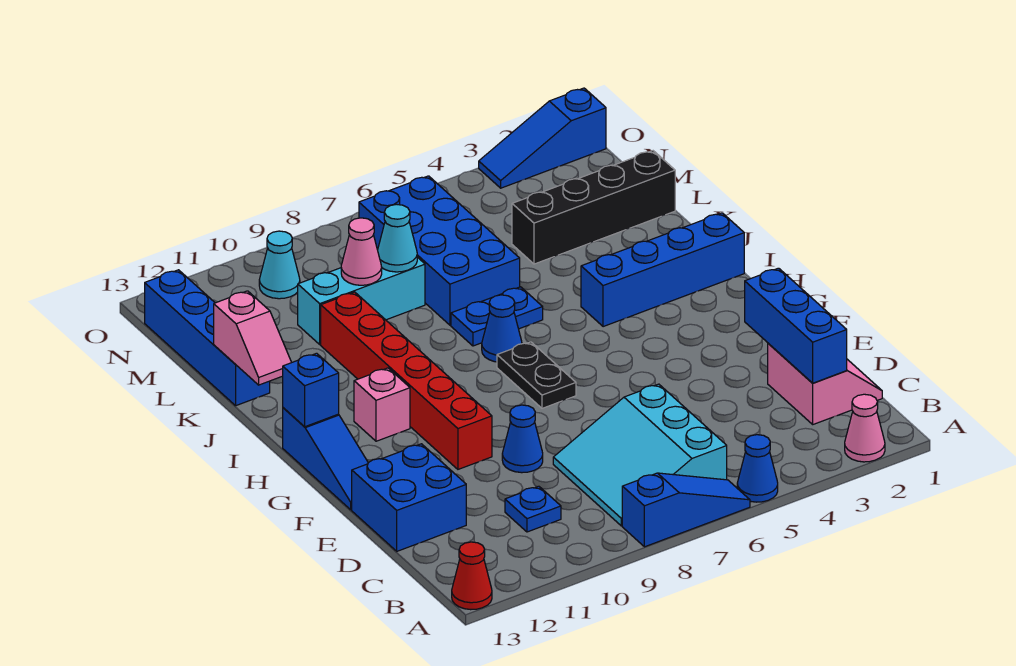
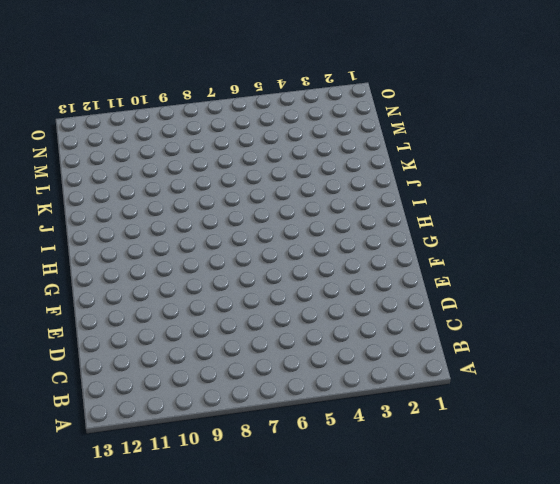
none -> pink cone A2 level 1
none -> blue cone A5 level 1
none -> blue slope A6:A8 level 1 top 8

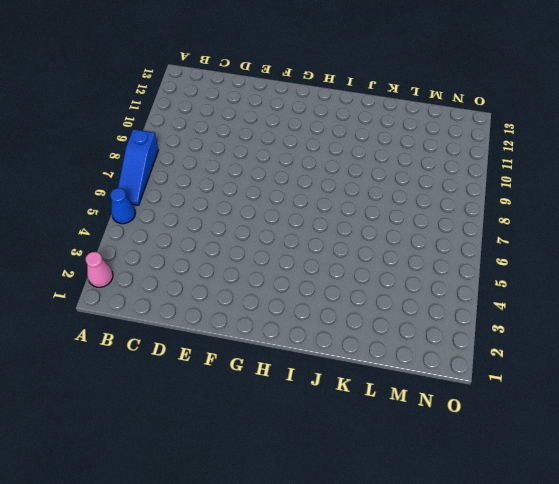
none -> red cone A13 level 1
none -> cyan slope B6:D8 level 1 top 6
none -> pink slope C1:D2 level 1 top 2

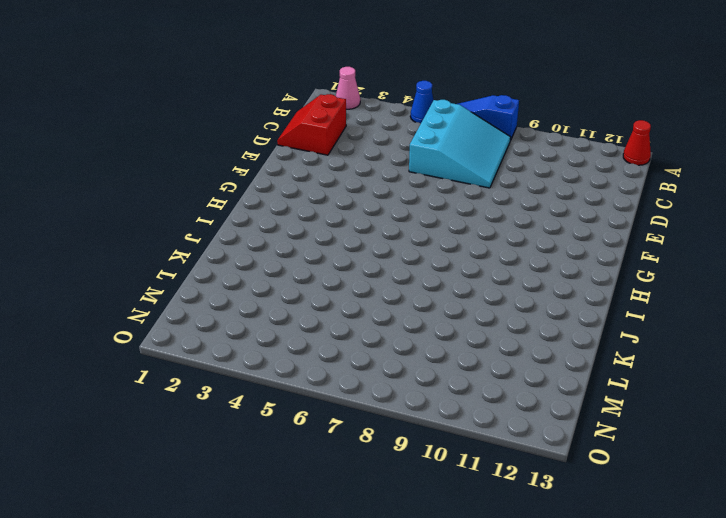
red slope C1:D2 level 1 top 2 -> pink slope C1:D2 level 1 top 2
none -> blue plate C10 level 1
none -> blue brick D12:E13 level 1
none -> blue cone E9 level 1

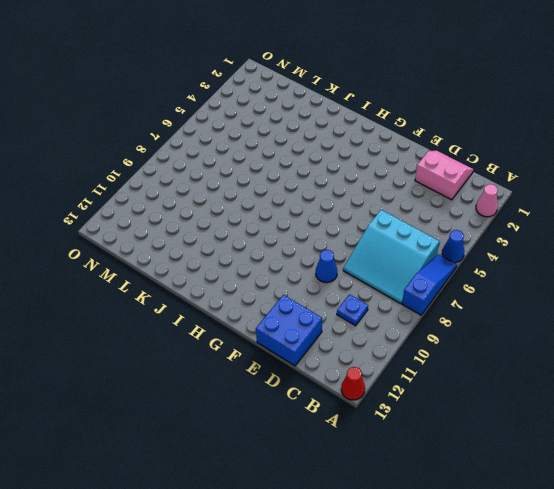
none -> red brick F10:K10 level 1
none -> blue slope F13:H13 level 1 top H
none -> black plate G7:H7 level 1

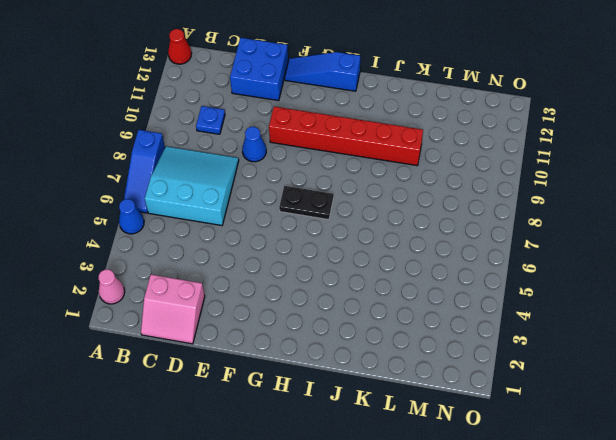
none -> pink brick H11 level 1
none -> blue brick I1:I4 level 1
none -> blue cone I7 level 1

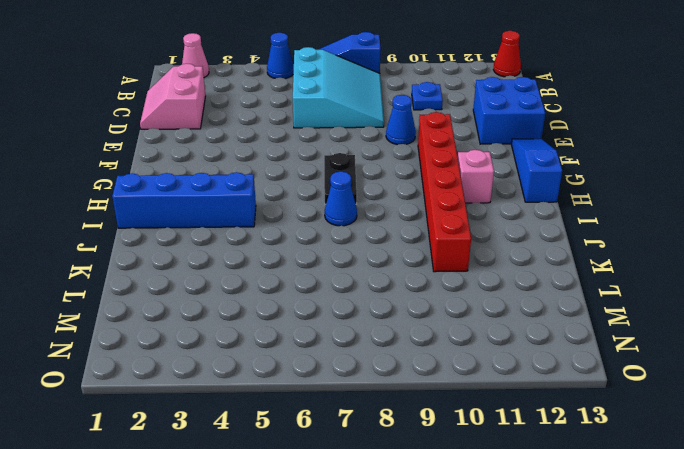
none -> blue plate J6:J7 level 1
none -> blue brick K6:N7 level 1
none -> blue brick K13:N13 level 1

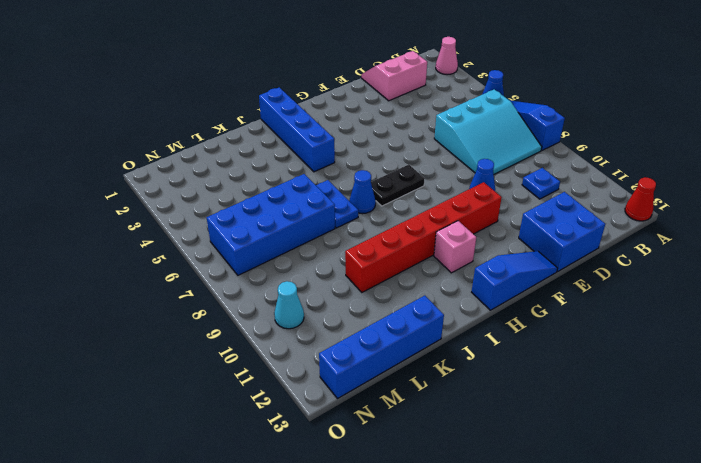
none -> black brick L1:L4 level 1
none -> cyan brick L8:L10 level 1
none -> blue slope O1:O3 level 1 top 1

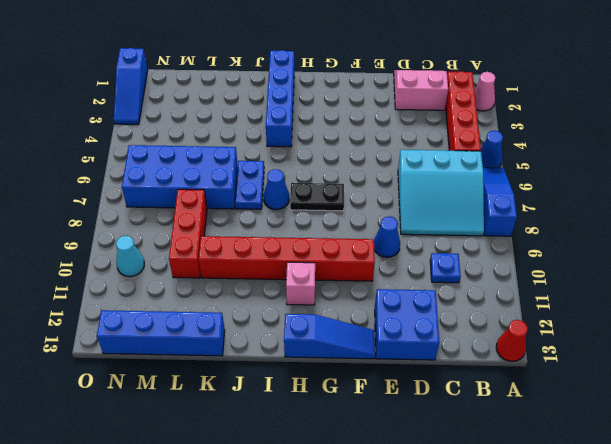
red brick B2:B5 level 1 -> none
red brick L8:L10 level 1 -> cyan brick L8:L10 level 1
none -> black brick L1:L4 level 1
none -> blue brick C2:E2 level 2
none -> blue brick H13 level 2

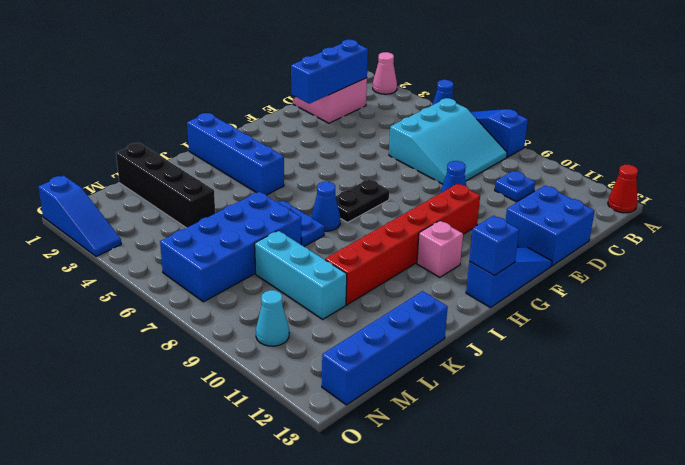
none -> pink slope J13:K13 level 2 top K
none -> cyan cone L8 level 2
none -> pink cone L9 level 2

